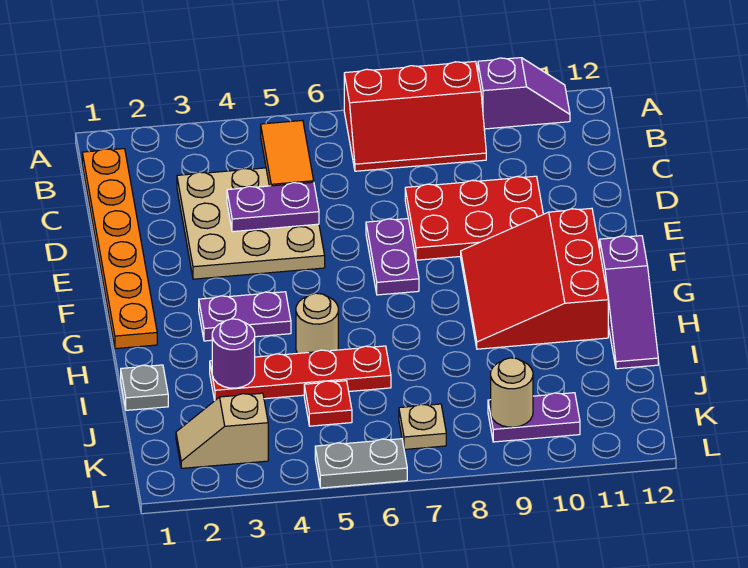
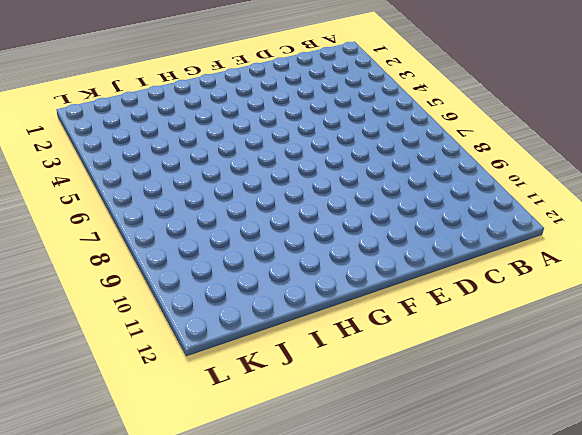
none -> red slope A7:B9 level 1 top A
none -> purple slope A10:A11 level 1 top 10
none -> orange plate B1:G1 level 1

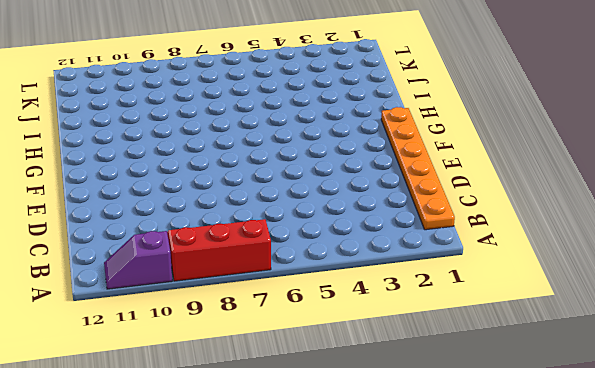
none -> tan plate C3:E5 level 1
none -> red plate D8:E10 level 1
none -> purple plate E7:F7 level 1

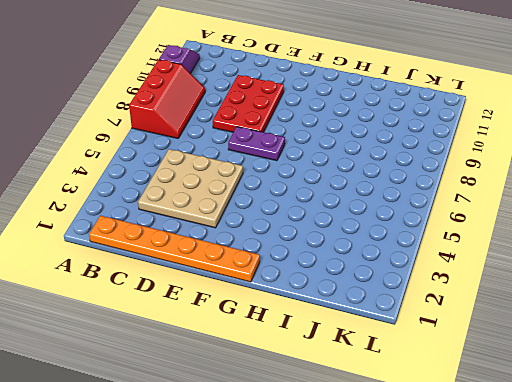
none -> red slope F9:H11 level 1 top 11
none -> purple plate G3:G4 level 1
none -> purple slope G12:I12 level 1 top G

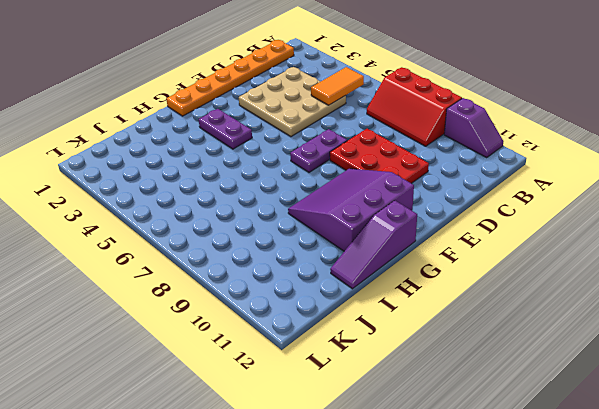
purple slope F9:H11 level 1 top 11 -> red slope F9:H11 level 1 top 11
none -> tan round brick H5 level 1
none -> grey plate I1 level 1
none -> red plate I3:I6 level 1

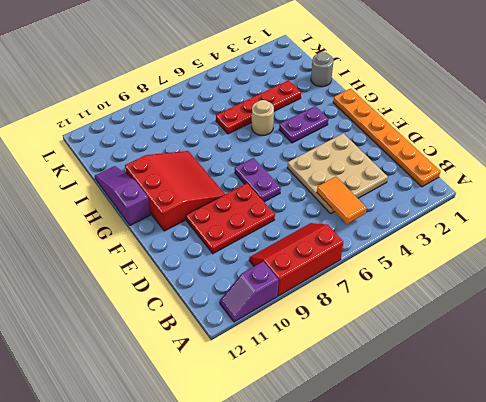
grey round brick I1 level 1 -> grey plate I1 level 1
none -> red plate J5 level 1
none -> tan slope K2:K3 level 1 top 3
none -> tan plate K7 level 1

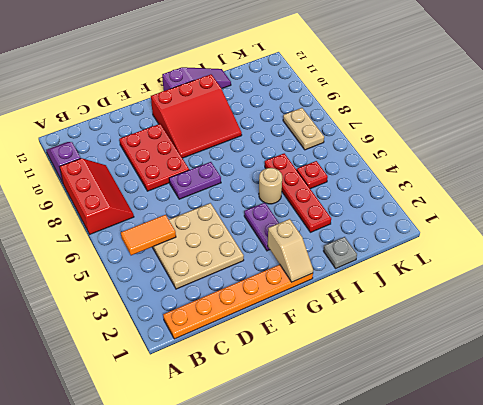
tan slope G1:G2 level 2 top 2 -> tan slope K2:K3 level 1 top 3
tan plate K7:K8 level 1 -> tan plate K7 level 1
none -> purple plate K9:K10 level 1
none -> grey plate L5:L6 level 1
none -> purple plate D4:D5 level 2

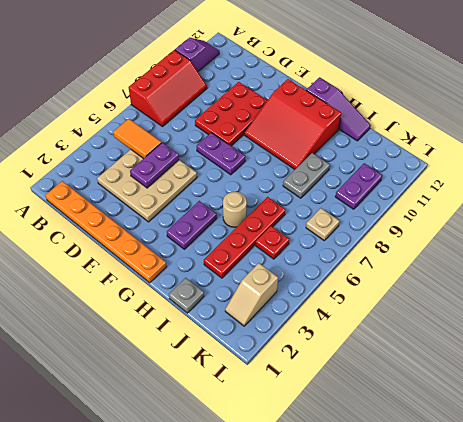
grey plate I8:I9 level 1 -> grey plate L5:L6 level 1
none -> purple round brick I3 level 2
none -> tan round brick K9 level 2

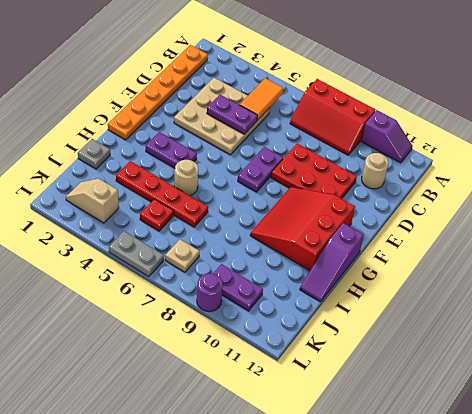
tan round brick C11 level 1 -> tan round brick K9 level 2
purple round brick L9 level 1 -> purple round brick I3 level 2

